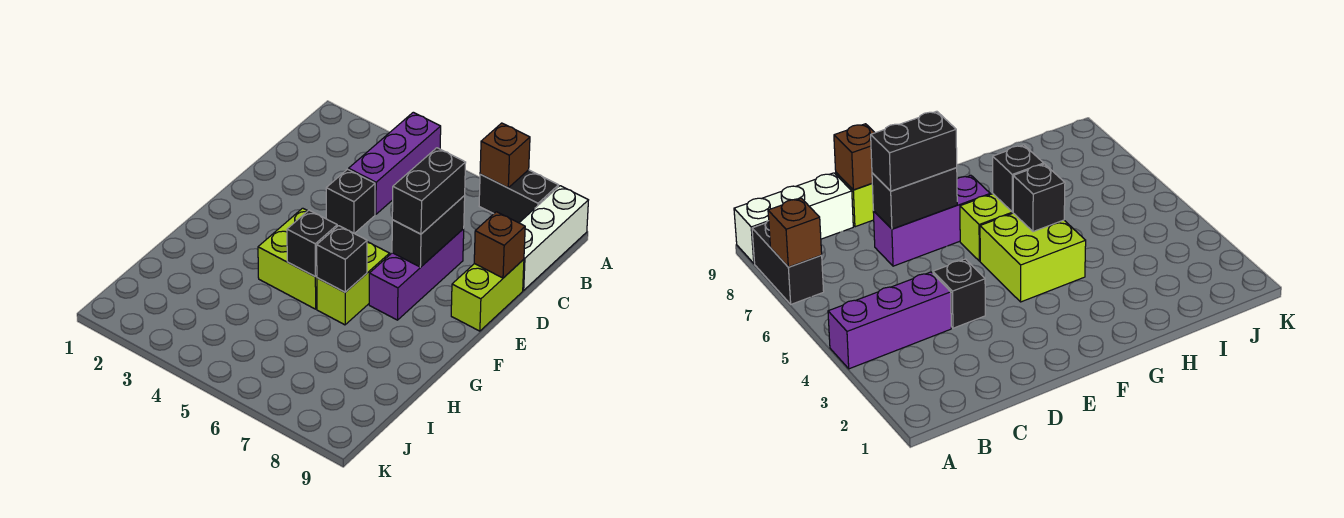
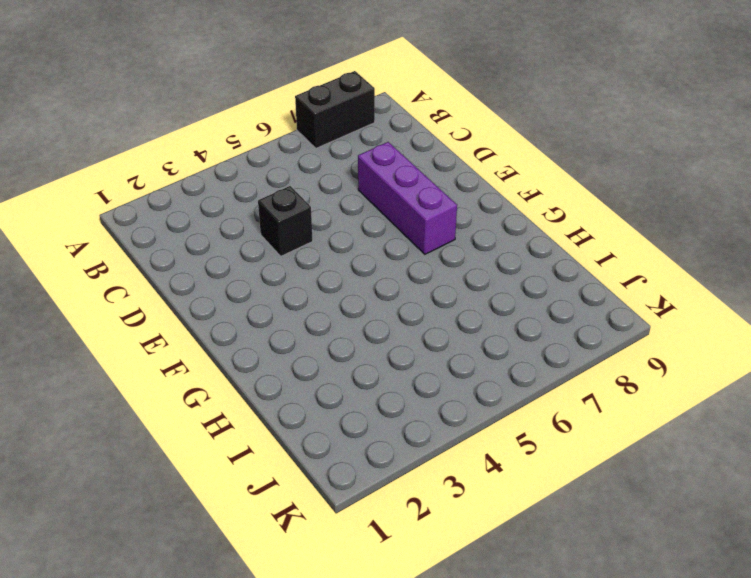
none -> purple brick A4:C4 level 1
none -> white brick A9:C9 level 1
none -> lime brick D9:E9 level 1

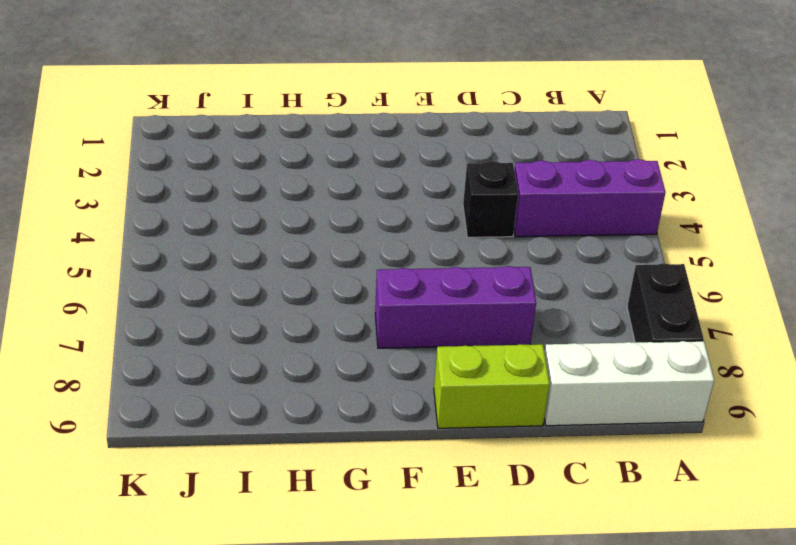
none -> lime brick F4:G5 level 1
none -> lime brick F6:G6 level 1
none -> brown brick A7 level 2

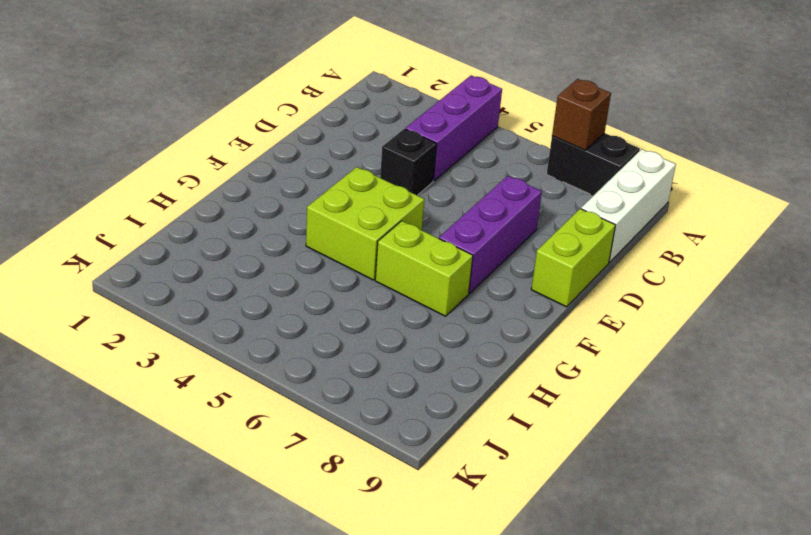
lime brick G6:G7 level 1 -> lime brick F6:G6 level 1
none -> black brick D7:E7 level 2
none -> brown brick D9 level 2
none -> black brick G5 level 2

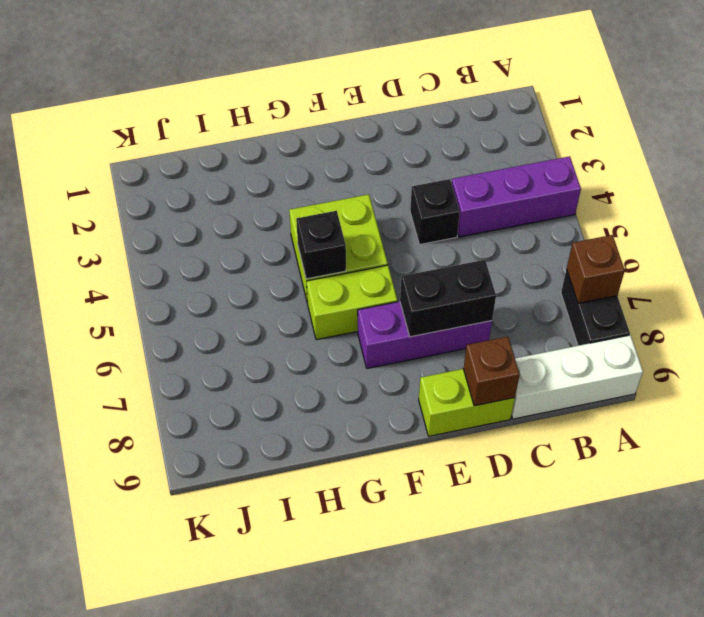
none -> black brick G6 level 2
none -> black brick D7:E7 level 3

